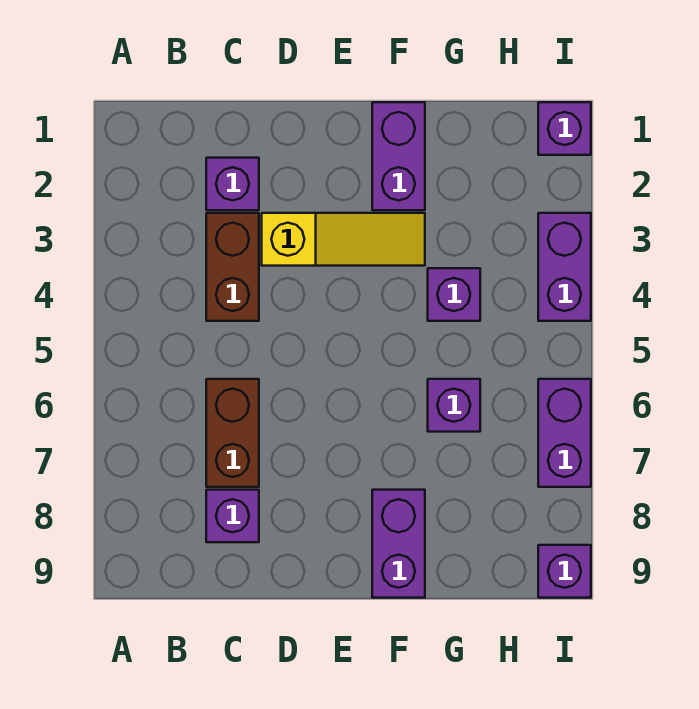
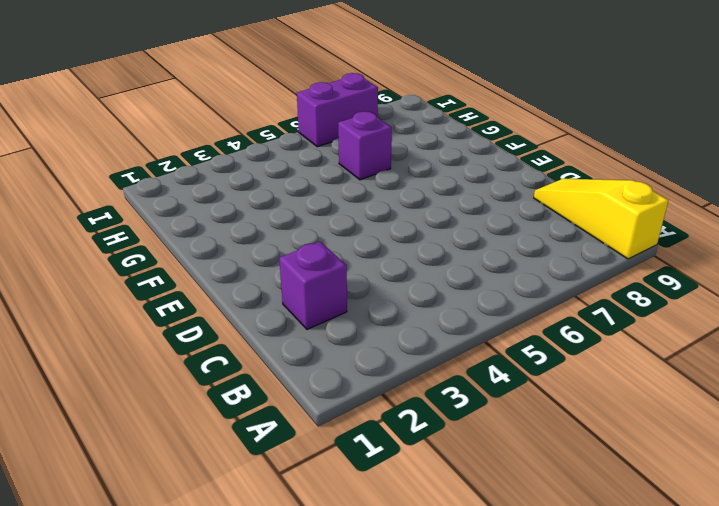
yellow slope A9:C9 level 1 top A -> yellow slope D3:F3 level 1 top D
none -> brown brick C3:C4 level 1
none -> brown brick C6:C7 level 1
none -> purple brick C8 level 1

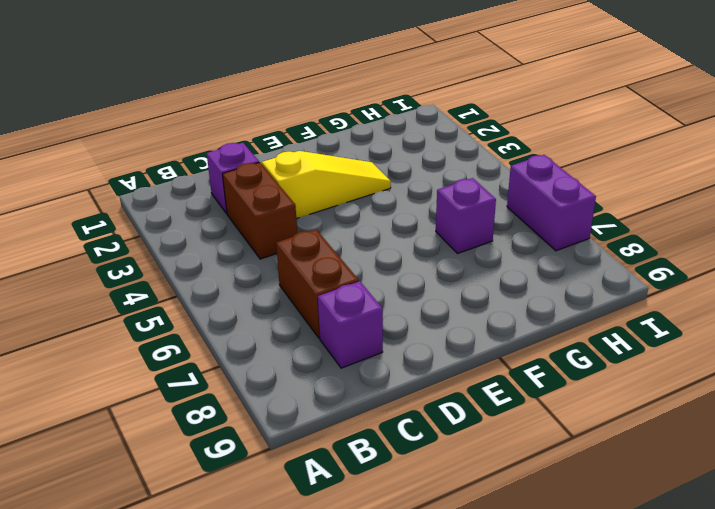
none -> purple brick F1:F2 level 1
none -> purple brick F8:F9 level 1
none -> purple brick G4 level 1

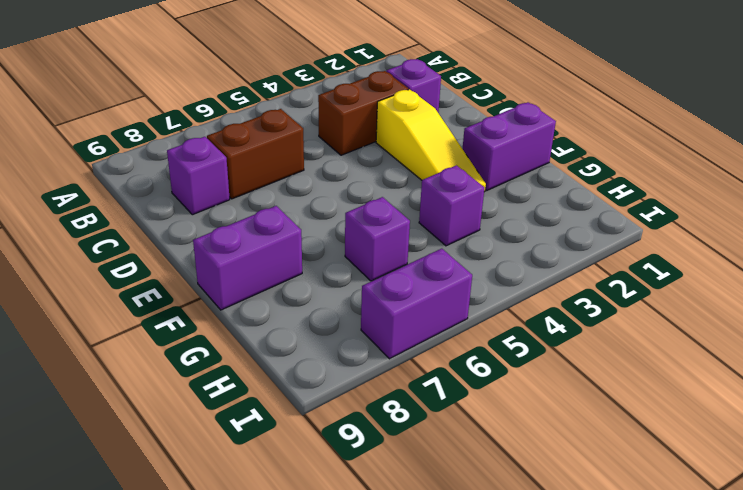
none -> purple brick I1 level 1
none -> purple brick I3:I4 level 1
none -> purple brick I9 level 1

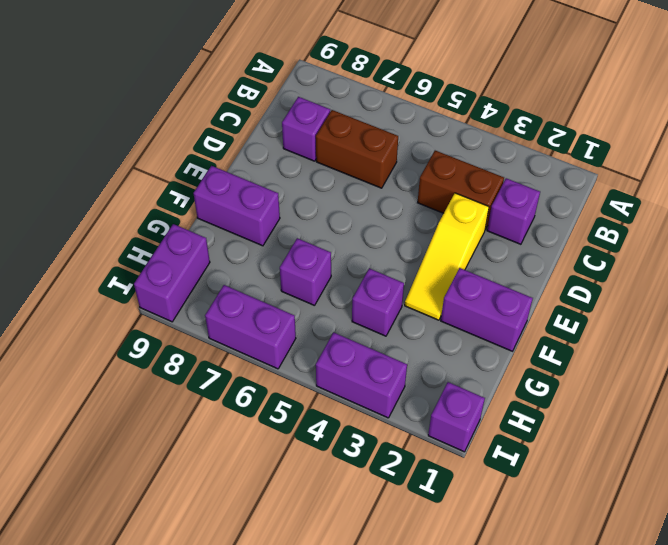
purple brick H9:I9 level 1 -> purple brick I9 level 1

